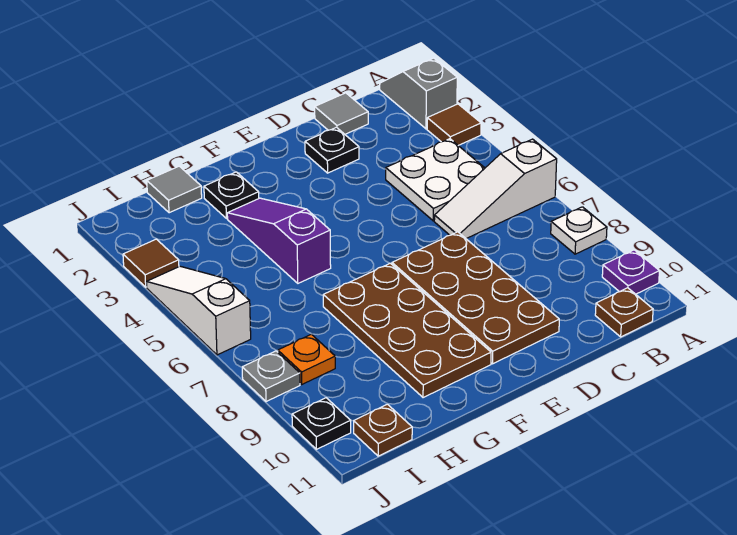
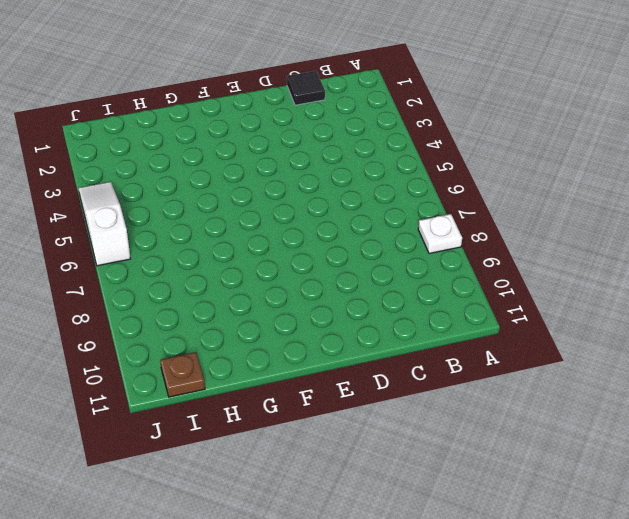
black tile C1 level 1 -> grey tile C1 level 1
none -> grey slope A1:A2 level 1 top 2
none -> brown tile A3 level 1
none -> white slope A6:C6 level 1 top A

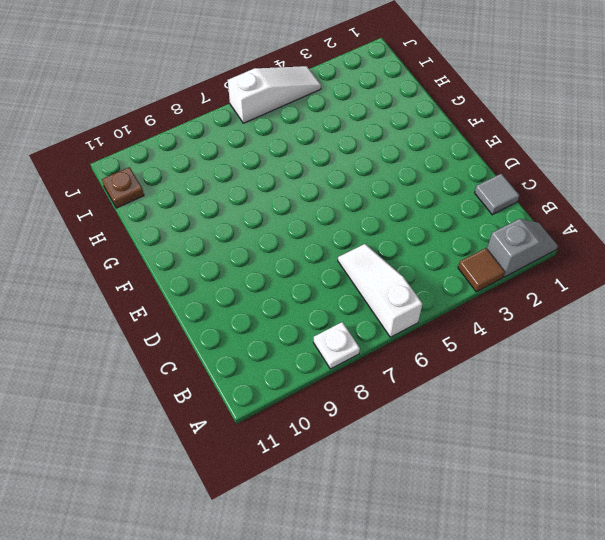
none -> purple plate A10 level 1
none -> white plate B4:C5 level 1
none -> brown plate B11 level 1

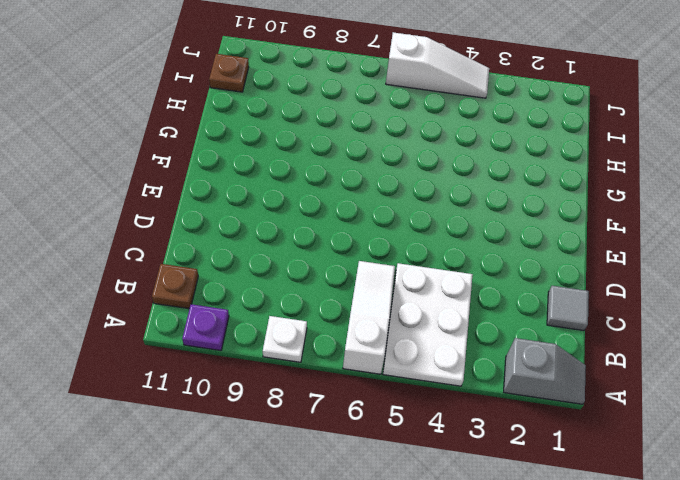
white plate A4:C5 level 1 -> white plate B4:C5 level 1
none -> brown tile A3 level 1
none -> black plate D2 level 1
none -> brown plate D7:E10 level 1

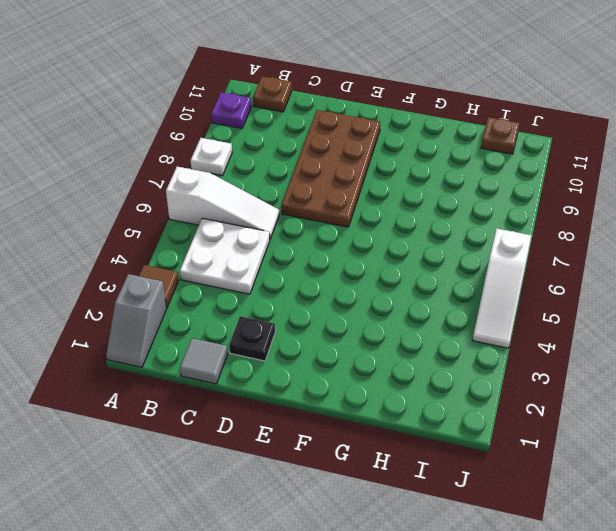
none -> brown plate F7:G10 level 1
none -> black plate G2 level 1
none -> purple slope G3:G5 level 1 top 5

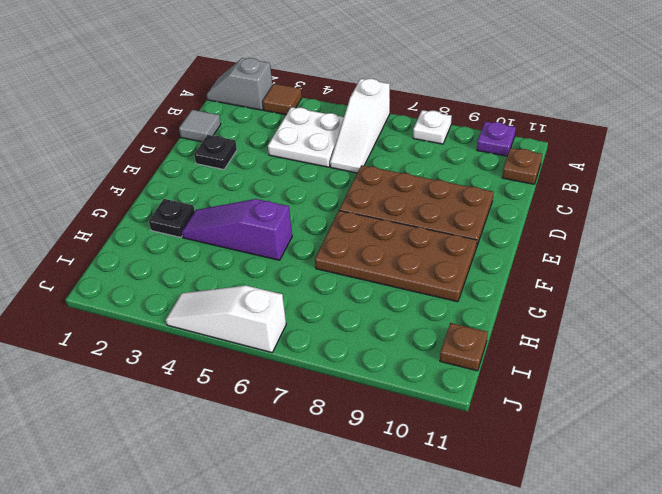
none -> grey tile H1 level 1
none -> orange plate I8 level 1
none -> brown tile J3 level 1

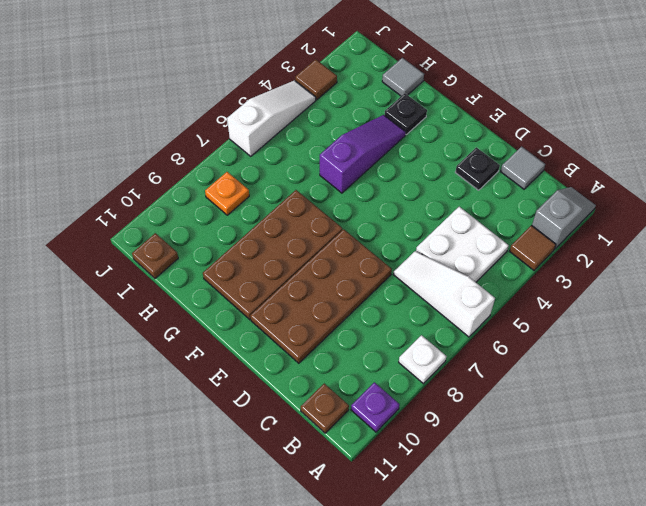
none -> grey plate J8 level 1
none -> black plate J10 level 1

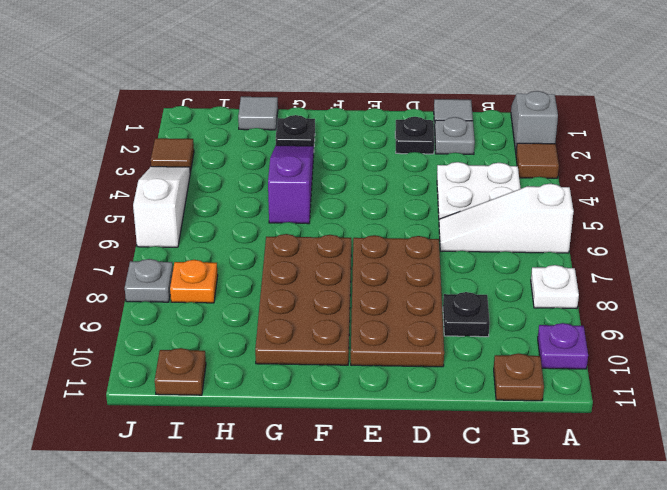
grey plate C2 level 1 -> none
black plate C9 level 1 -> black plate J10 level 1

